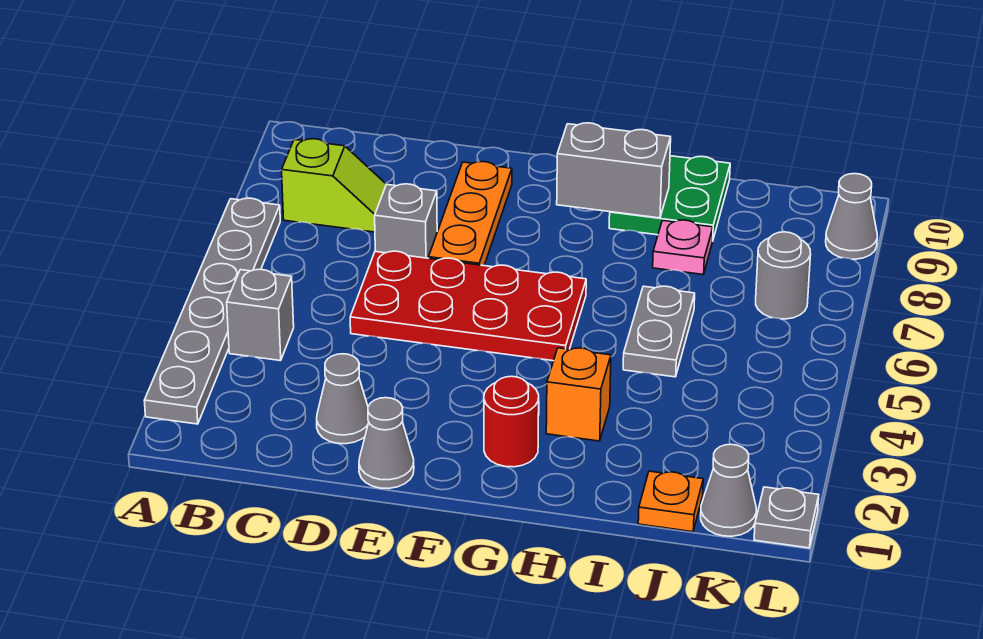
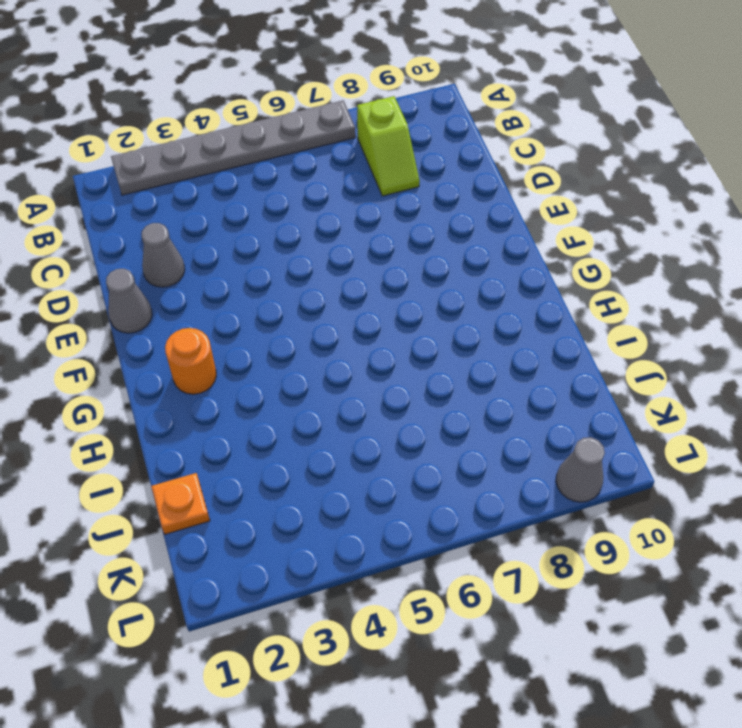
orange round brick G2 level 1 -> red round brick G2 level 1
none -> grey brick B4 level 1
none -> red plate D5:G6 level 1
none -> grey brick D7 level 1

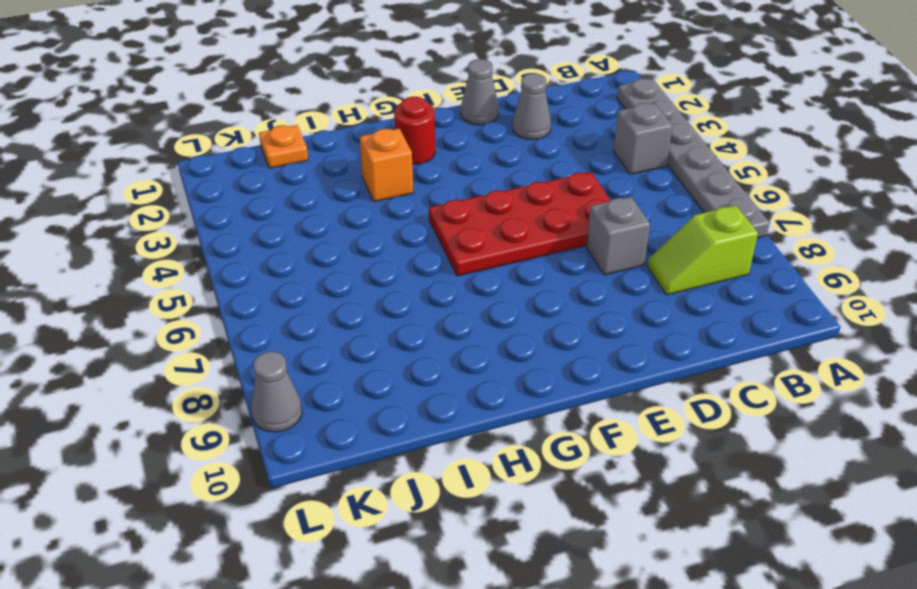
none -> orange plate E7:E9 level 1
none -> green plate H9:I10 level 1
none -> grey plate I5:I6 level 1

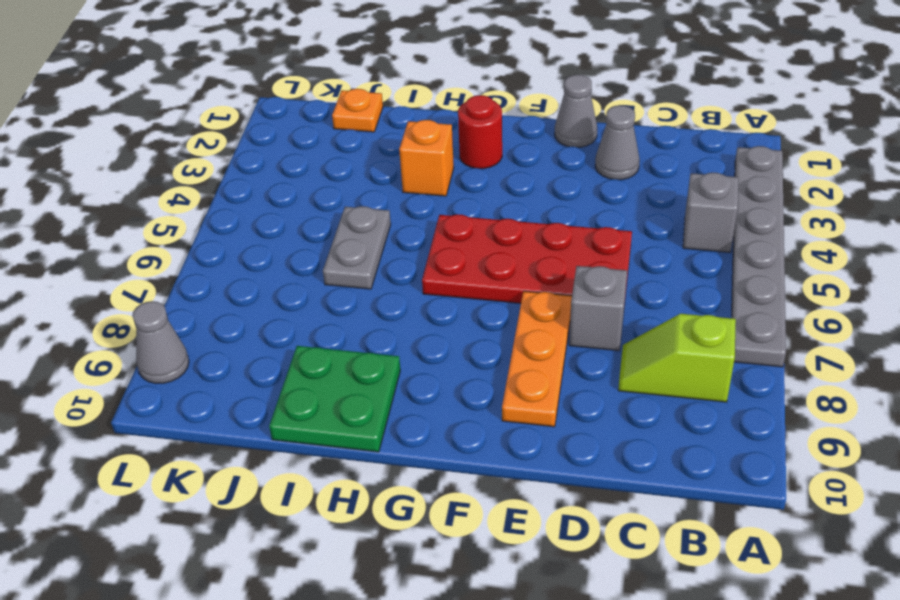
none -> pink plate I8 level 1
none -> grey cone K1 level 1
none -> grey round brick K7 level 1

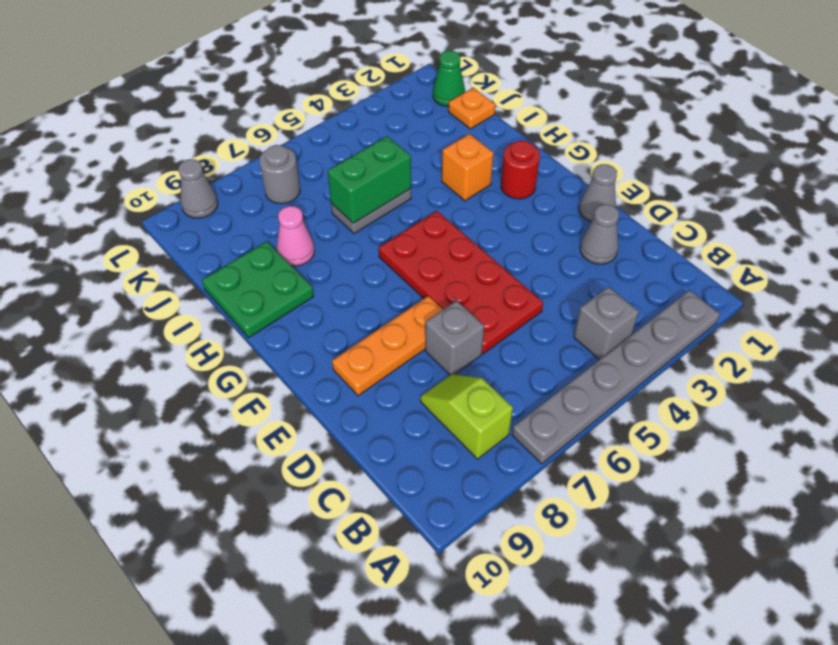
green brick I5:I6 level 2 -> none
pink cone I8 level 1 -> pink plate I8 level 1
green cone K1 level 1 -> grey cone K1 level 1
none -> grey plate L1 level 1
none -> grey brick G9:H9 level 2

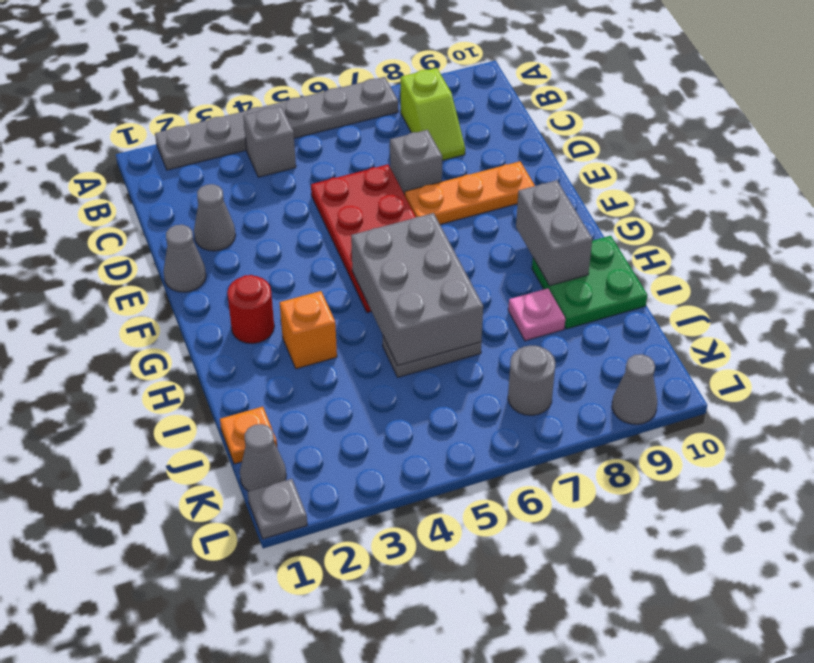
grey brick G5:I6 level 2 -> none

